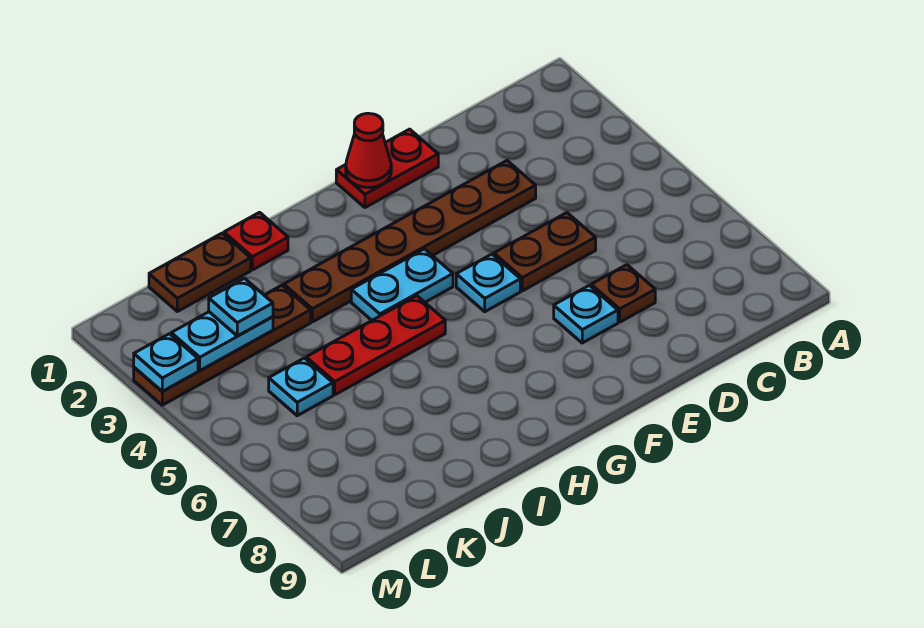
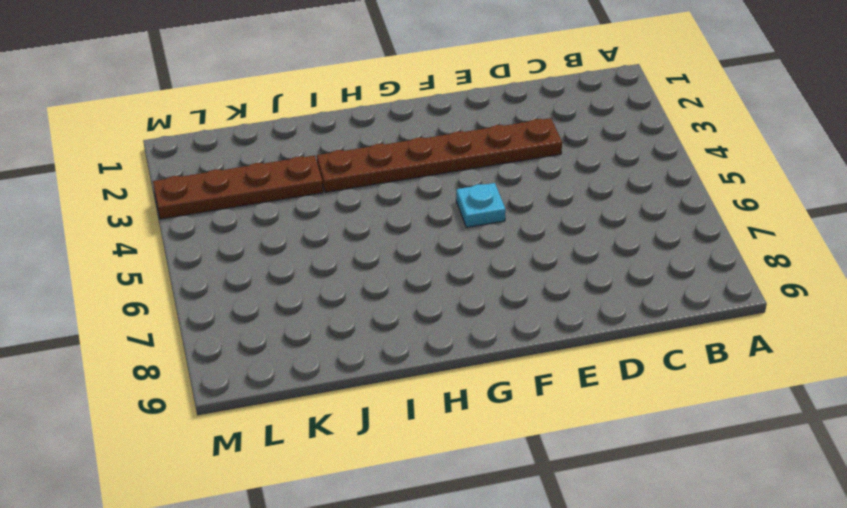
none -> brown plate D5:E5 level 1
none -> brown plate D7 level 1
none -> red plate E1:F1 level 1

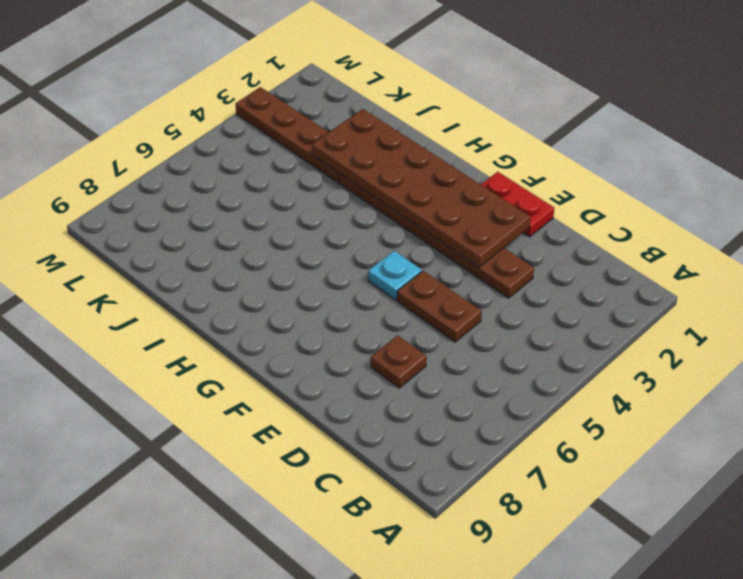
brown plate E2:J3 level 2 -> none
none -> cyan plate E7 level 1
none -> cyan plate G4:H4 level 1
none -> red plate H5:J5 level 1

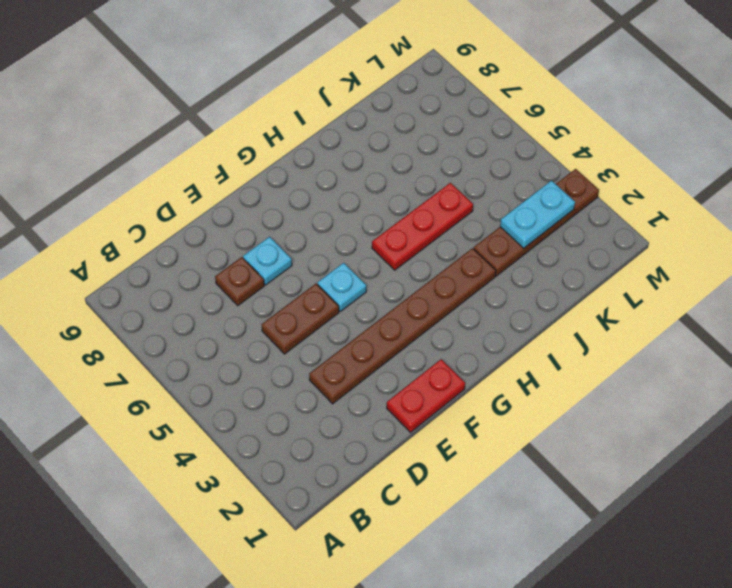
none -> cyan plate G4:H4 level 1
none -> red plate I1 level 1
none -> brown plate J1:K1 level 1

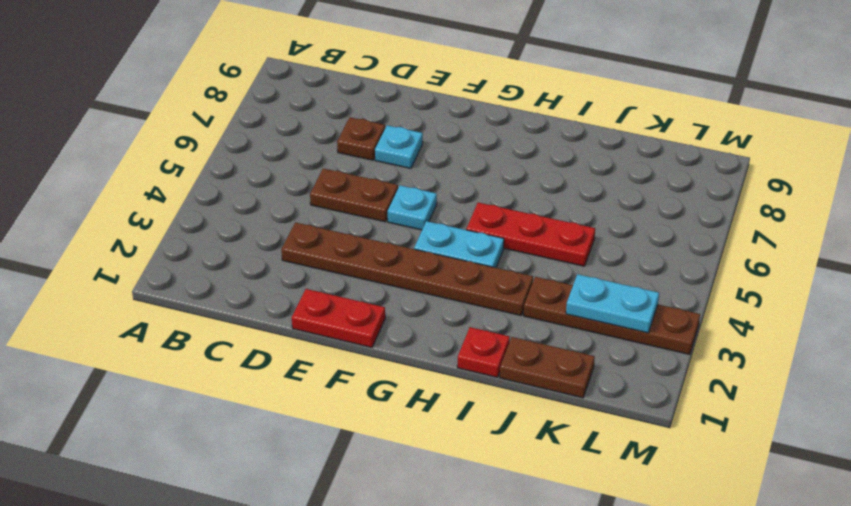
none -> cyan plate K5 level 1
none -> red cone F1 level 2
none -> cyan plate M3 level 2

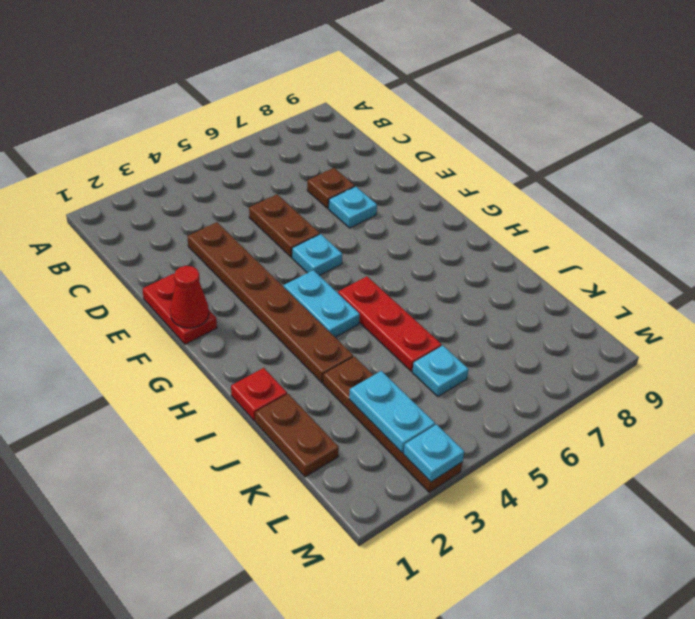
none -> cyan plate K3 level 3

